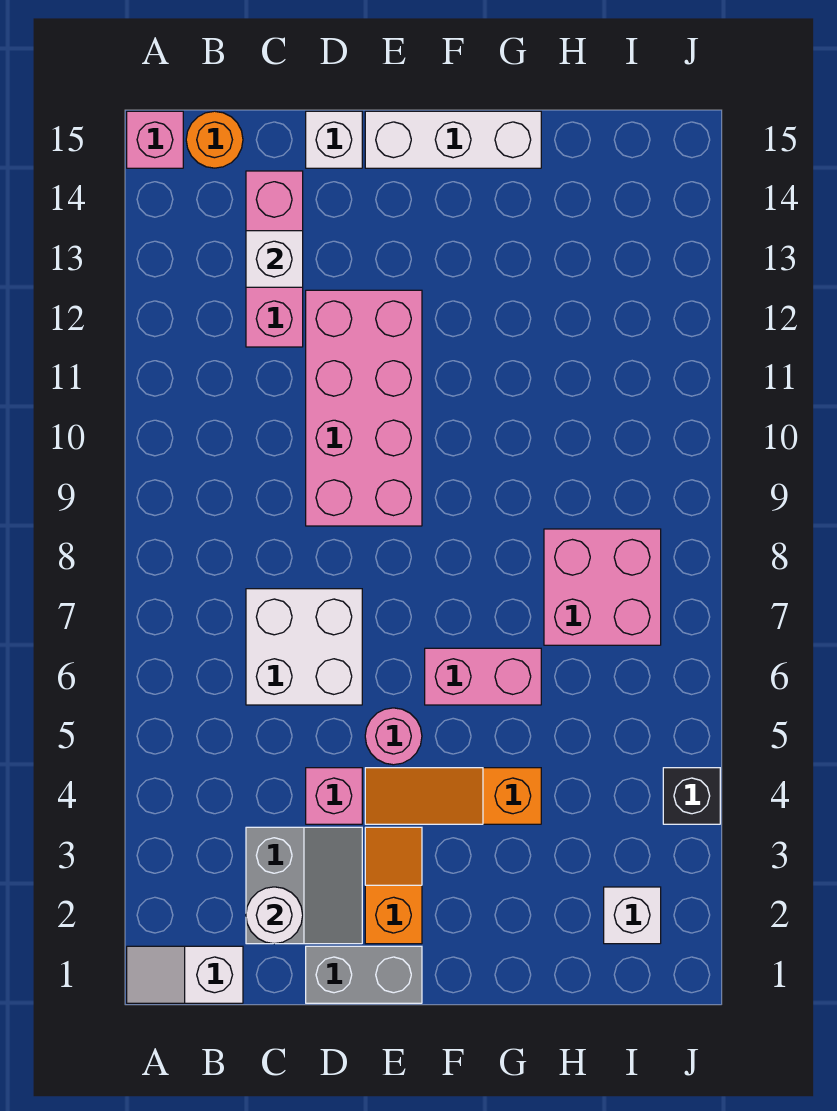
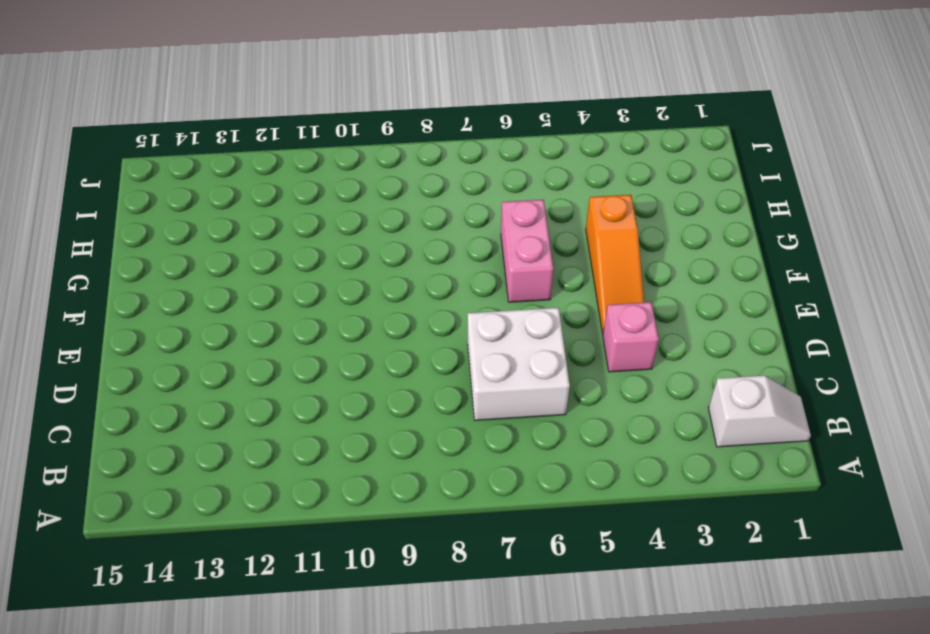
white slope B1:B2 level 1 top 2 -> white slope A1:B1 level 1 top B
none -> pink brick A15 level 1
none -> orange round brick B15 level 1
none -> grey slope C2:D3 level 1 top C

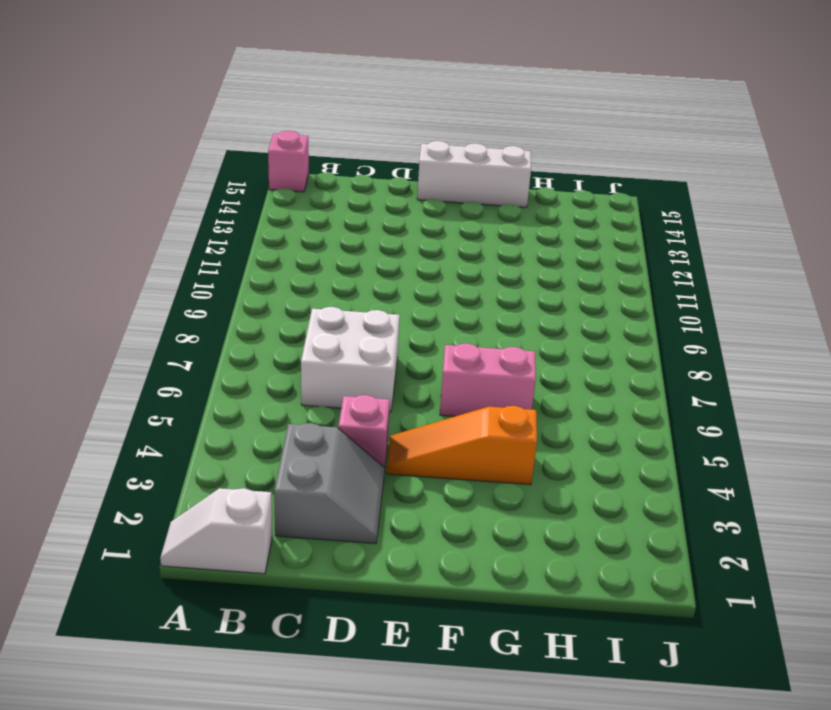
none -> orange round brick B15 level 1
none -> pink brick C12:C14 level 1
none -> grey brick D1:E1 level 1

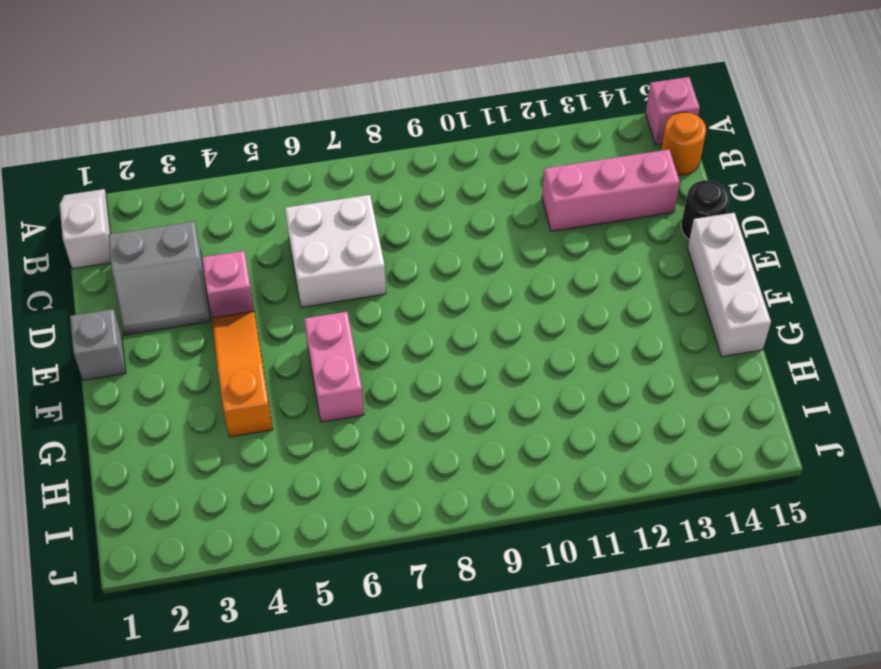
black round brick D15 level 1 -> white brick D15 level 1
grey brick E1 level 1 -> grey brick D1:E1 level 1
none -> pink brick D9:E12 level 1
none -> orange slope E2:E3 level 1 top 2
none -> pink round brick E5 level 1

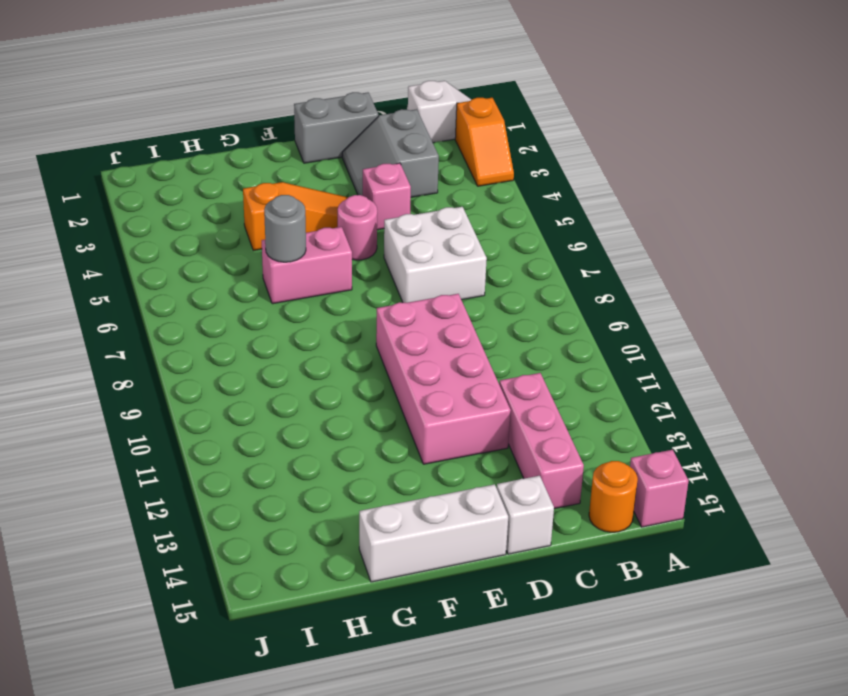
orange slope A2:A3 level 1 top 2 -> orange slope E2:E3 level 1 top 2
grey round brick G6 level 2 -> none
none -> pink brick H7:I8 level 1
none -> white brick I2 level 1
none -> black brick J4 level 1

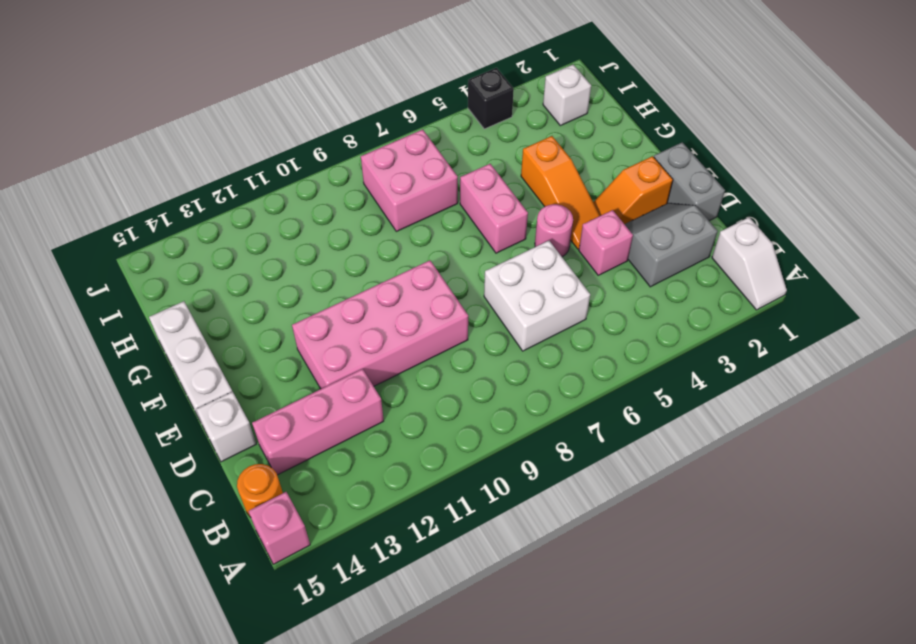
none -> white round brick C2 level 2
none -> white brick C13 level 2

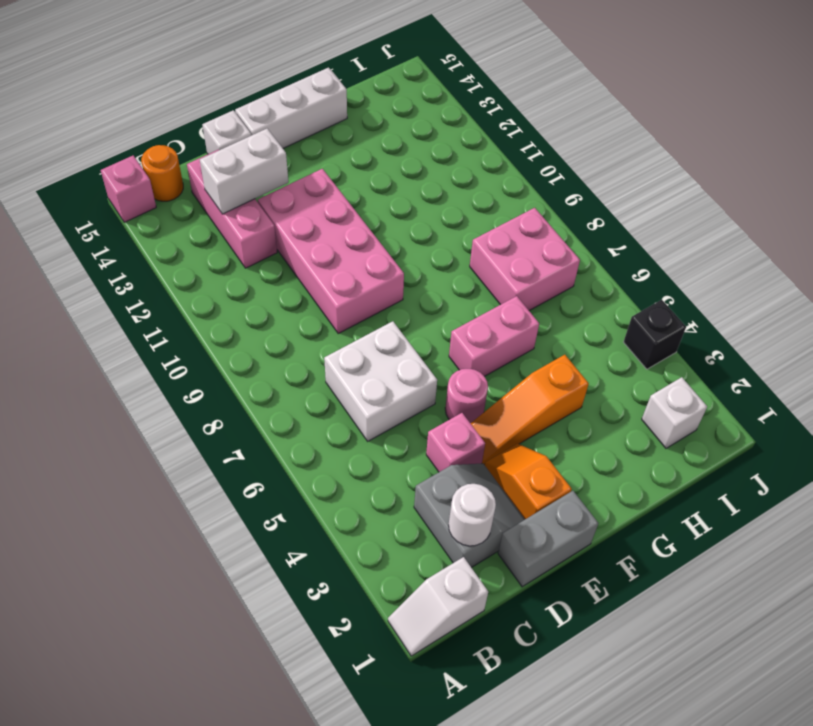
white brick C13:D13 level 2 -> white brick C13 level 2

